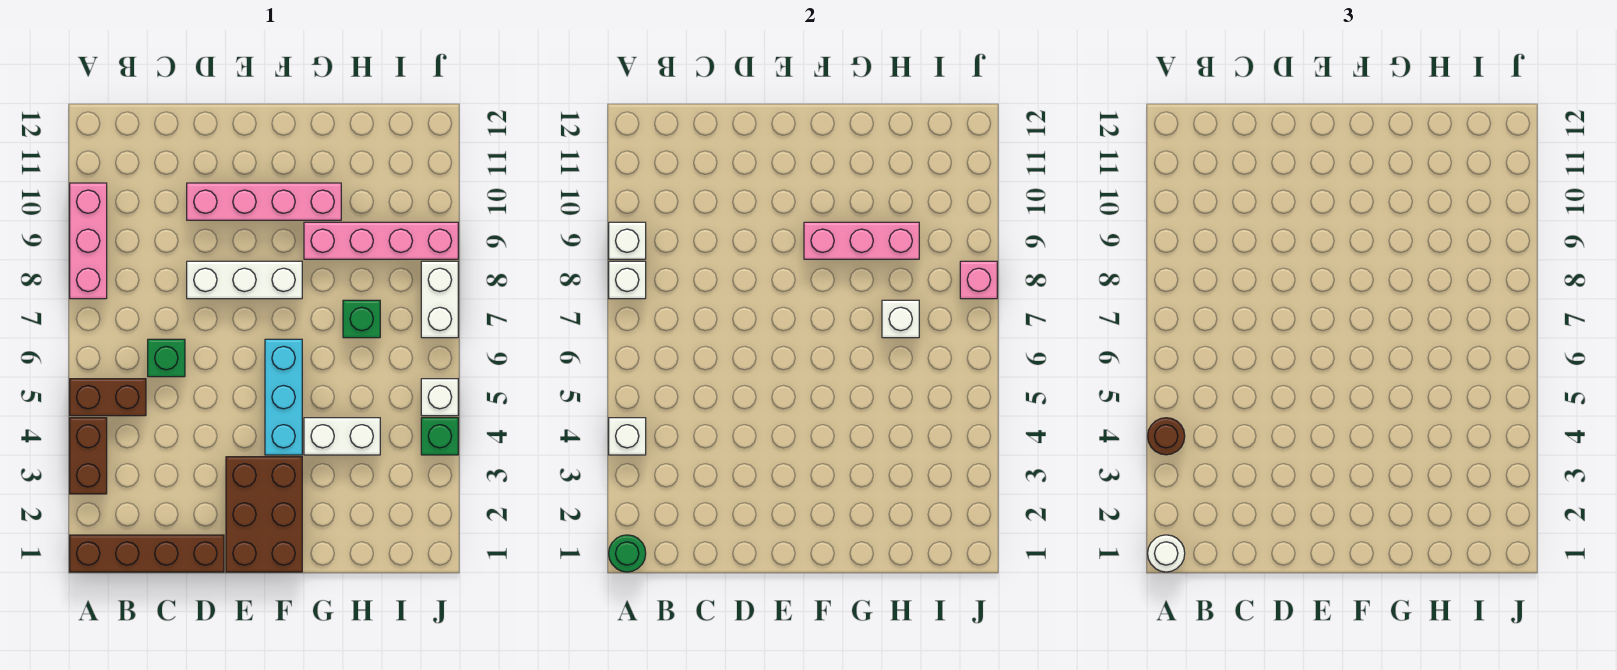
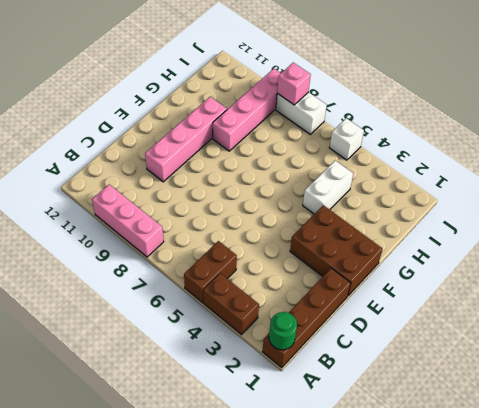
none -> green brick C6 level 1
none -> white brick D8:F8 level 1
none -> cyan brick F4:F6 level 1

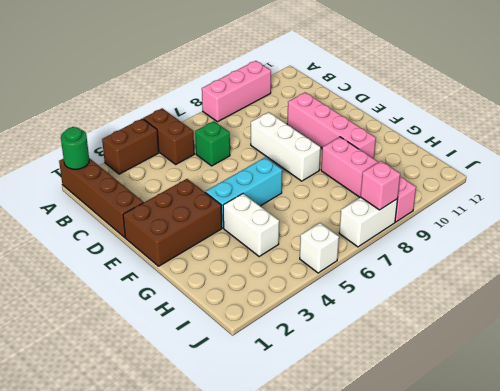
none -> green brick H7 level 1
none -> green brick J4 level 1
none -> white brick A4 level 2

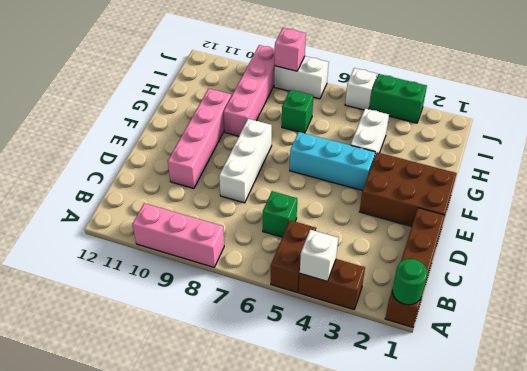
green brick J3:J4 level 1 -> green brick J4 level 1
none -> white brick A8 level 2
none -> white brick A9 level 2
none -> pink brick F9:H9 level 2

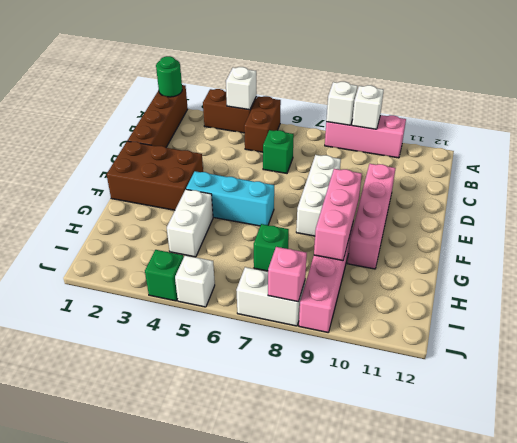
none -> white brick H7 level 2
none -> white round brick A1 level 3
none -> brown round brick A4 level 3

